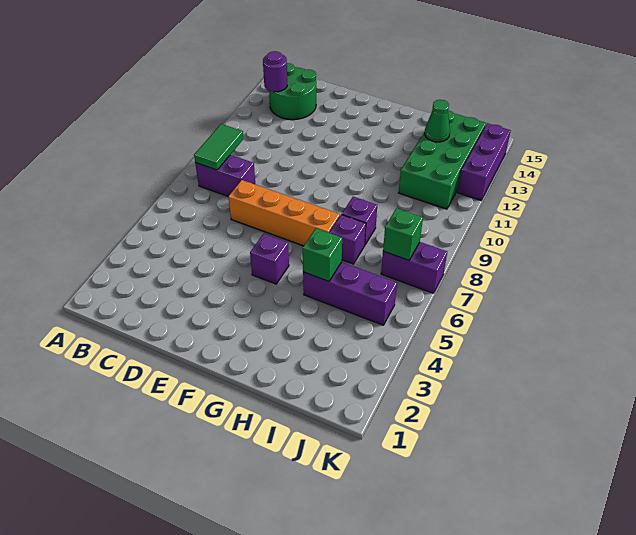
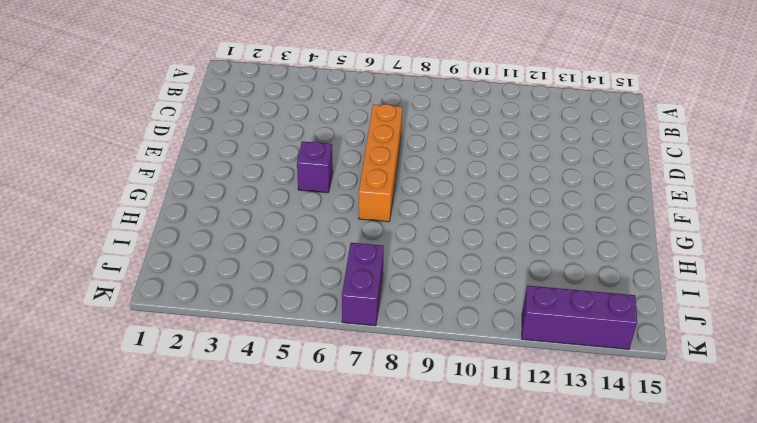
none -> purple brick B8:C8 level 1
none -> green round brick B13:C14 level 1
none -> purple brick H5:J5 level 1

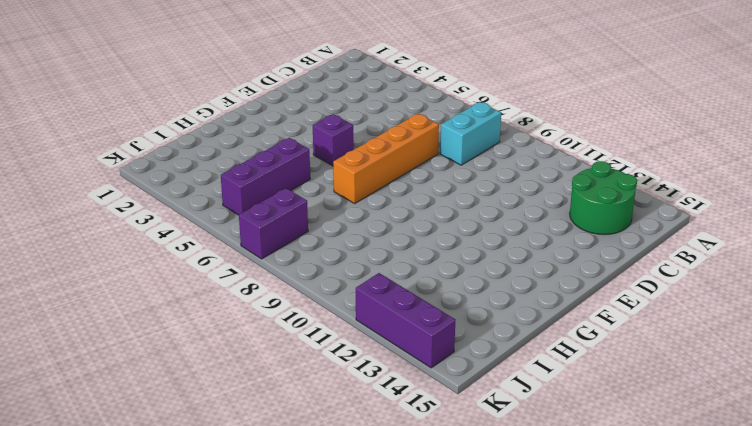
cyan brick B8:C8 level 1 -> purple brick B8:C8 level 1
none -> purple brick H7 level 1
none -> purple brick H8 level 1
none -> green brick I11:J14 level 1

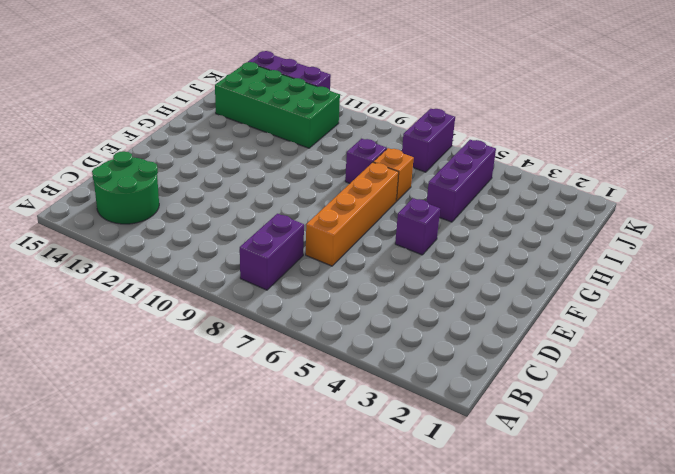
orange brick H7 level 1 -> purple brick H7 level 1
none -> green tile B8:B9 level 2
none -> purple round brick B13 level 2
none -> green brick H5 level 2

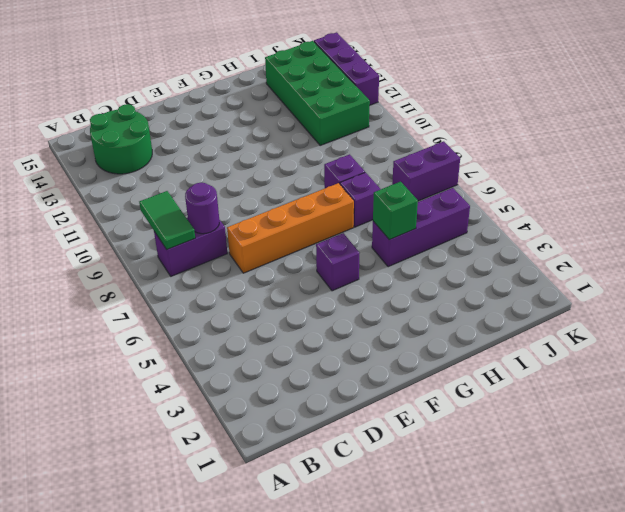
purple round brick C8 level 2 -> purple round brick B13 level 2
none -> green cone I13 level 2
none -> green brick J7 level 2

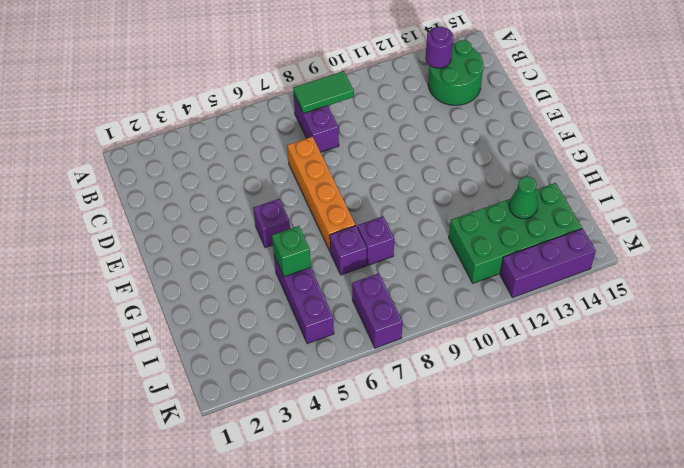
none -> green brick J7 level 2

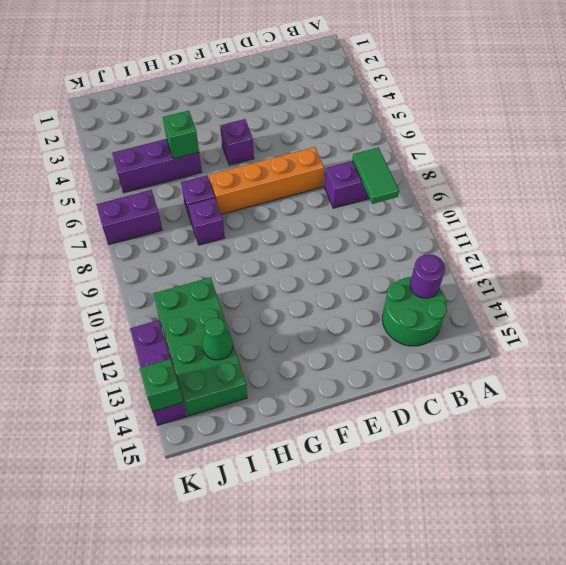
green brick K14 level 2 -> green brick J7 level 2

